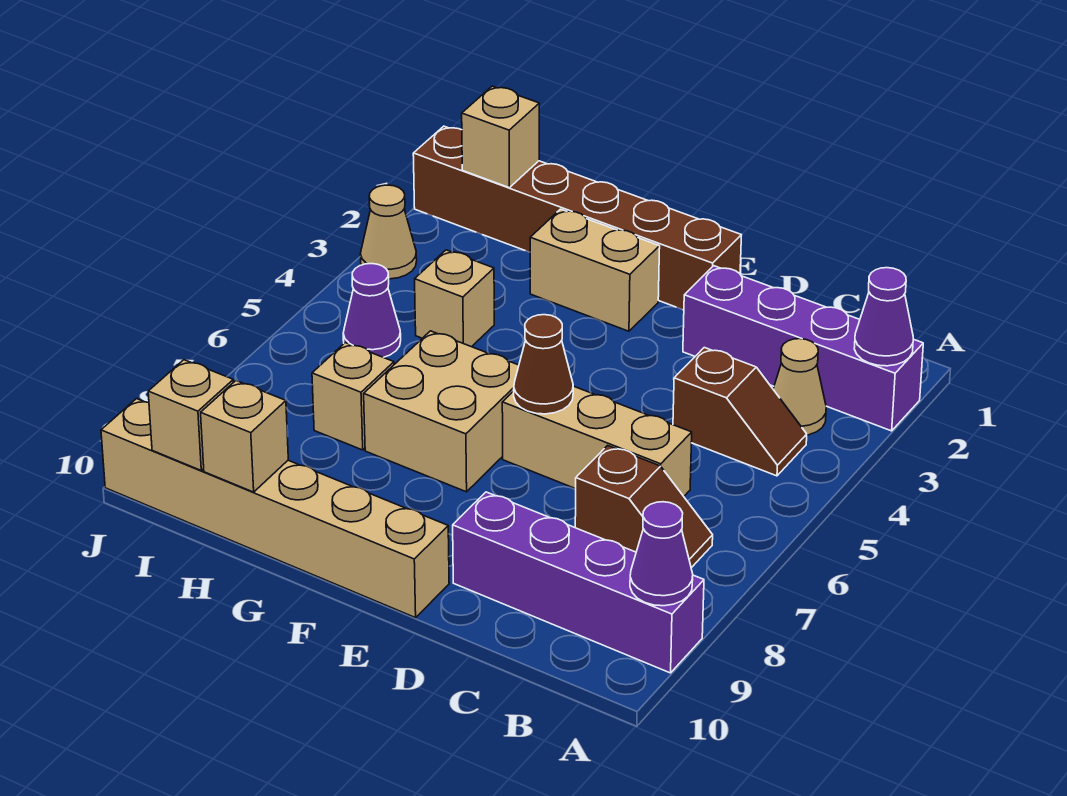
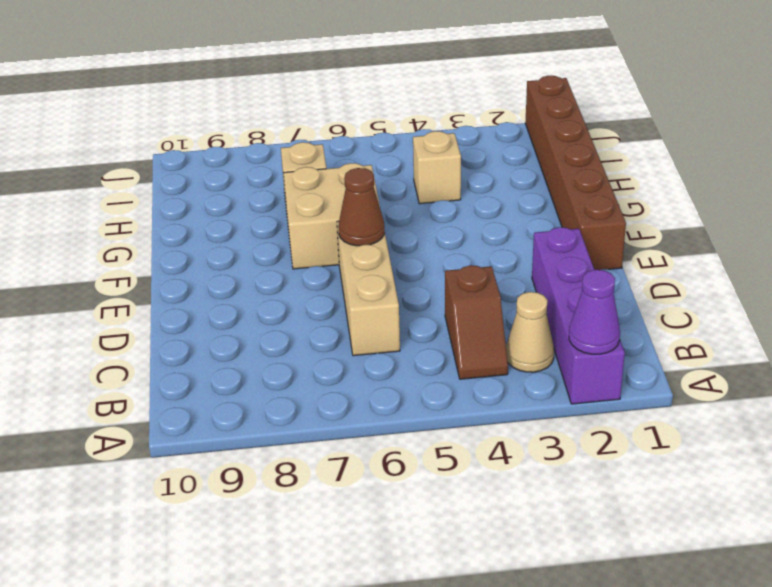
none -> purple brick A9:D9 level 1
none -> brown slope B7:C7 level 1 top C
none -> tan brick E10:J10 level 1

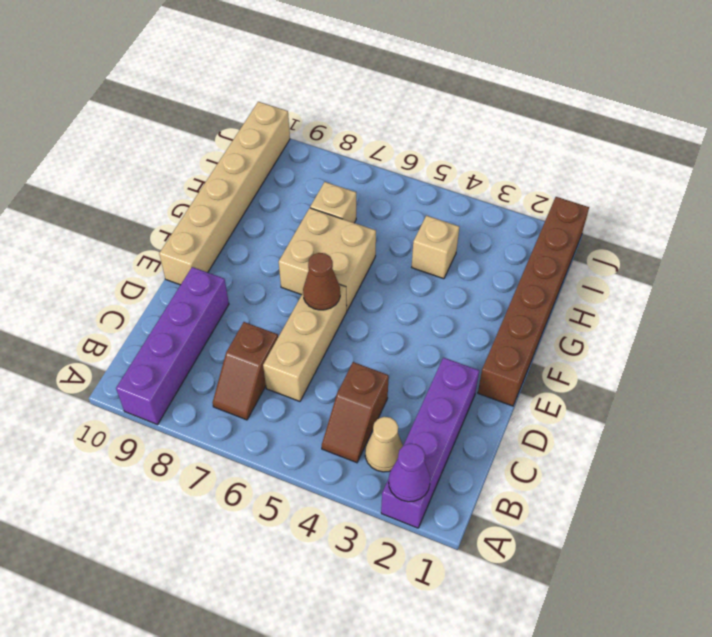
none -> tan brick F2:G2 level 1
none -> purple cone I5 level 1
none -> tan cone J3 level 1

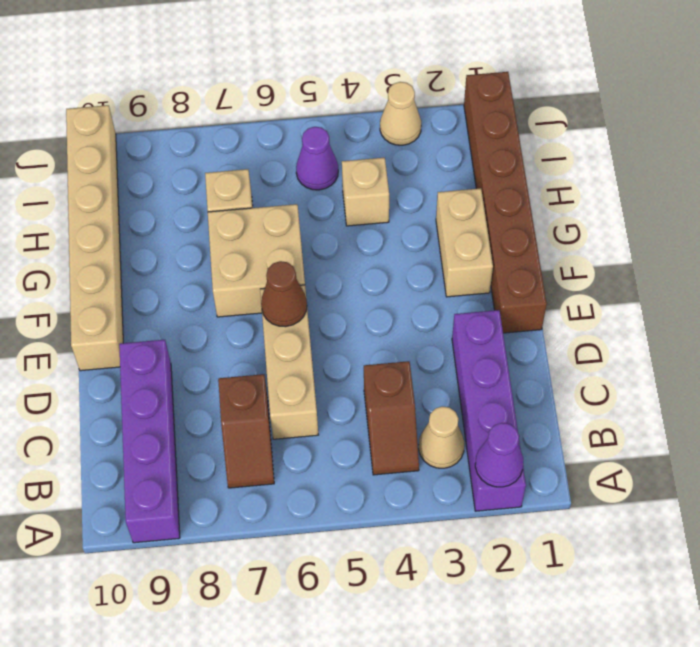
none -> purple cone A9 level 2
none -> tan brick H10 level 2
none -> tan brick I1 level 2

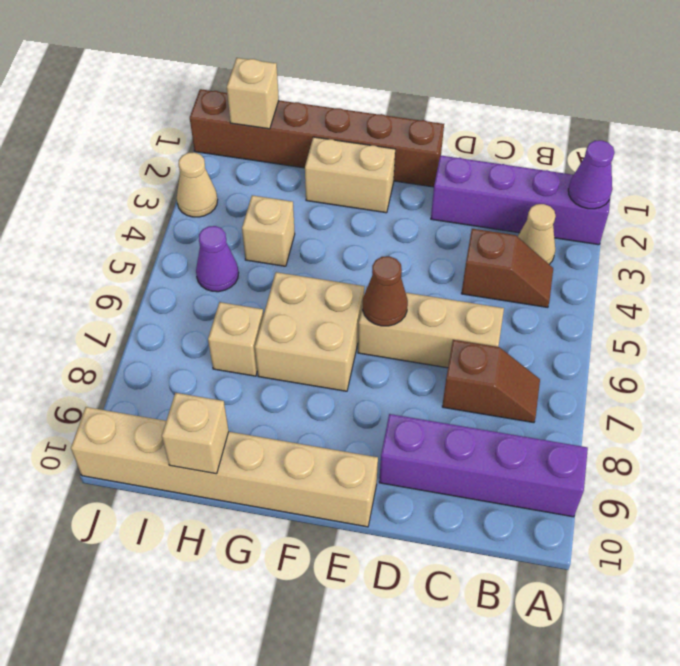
none -> purple cone A9 level 2
none -> tan brick I10 level 2

